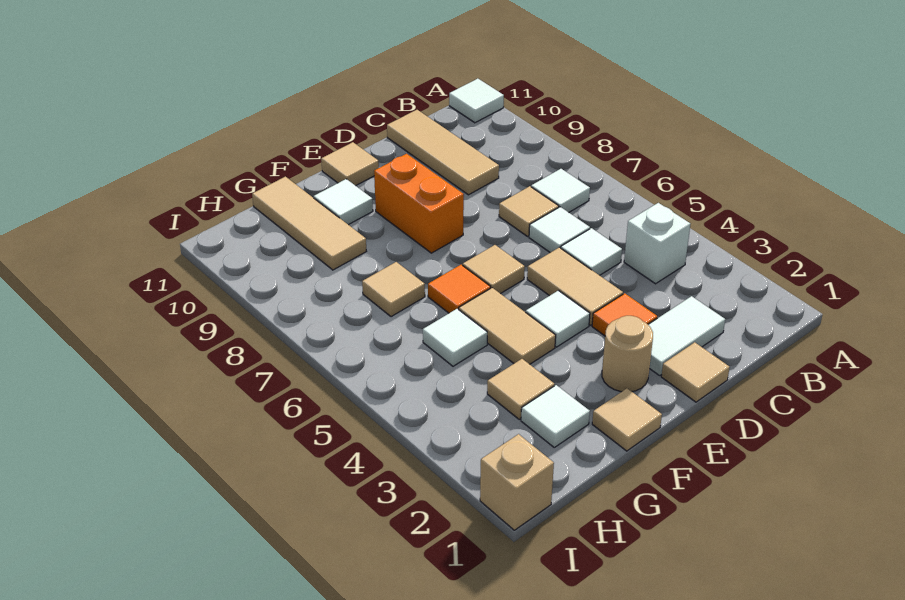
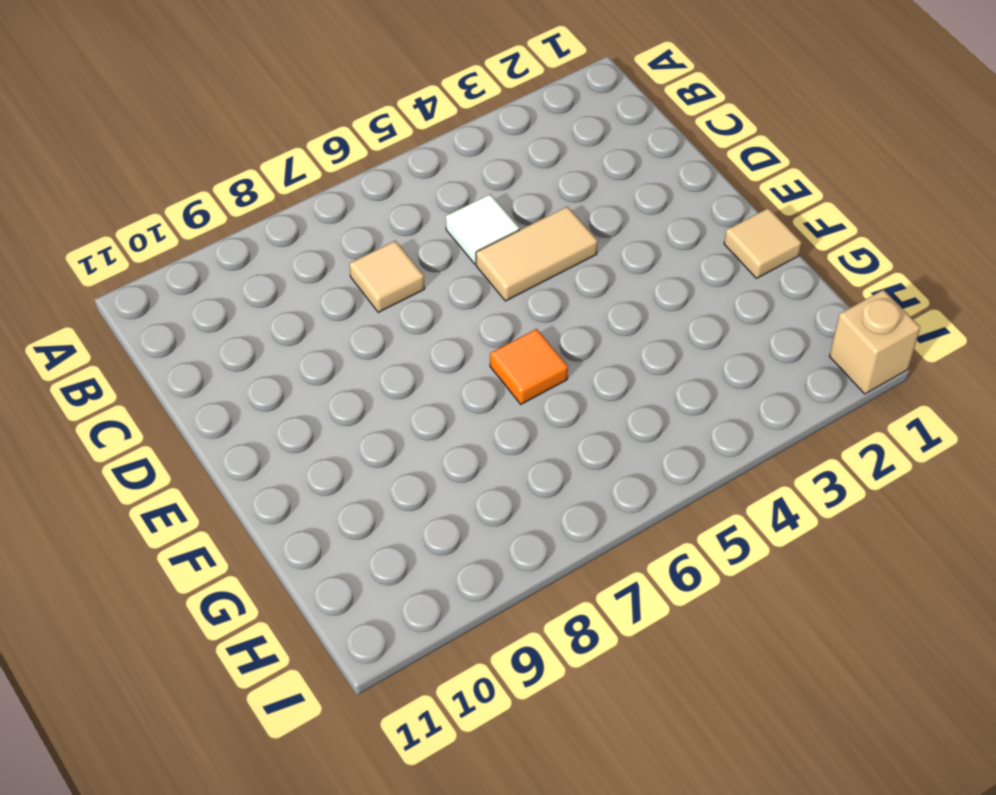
none -> white tile A11 level 1
none -> white brick B4 level 1
none -> white tile B7 level 1

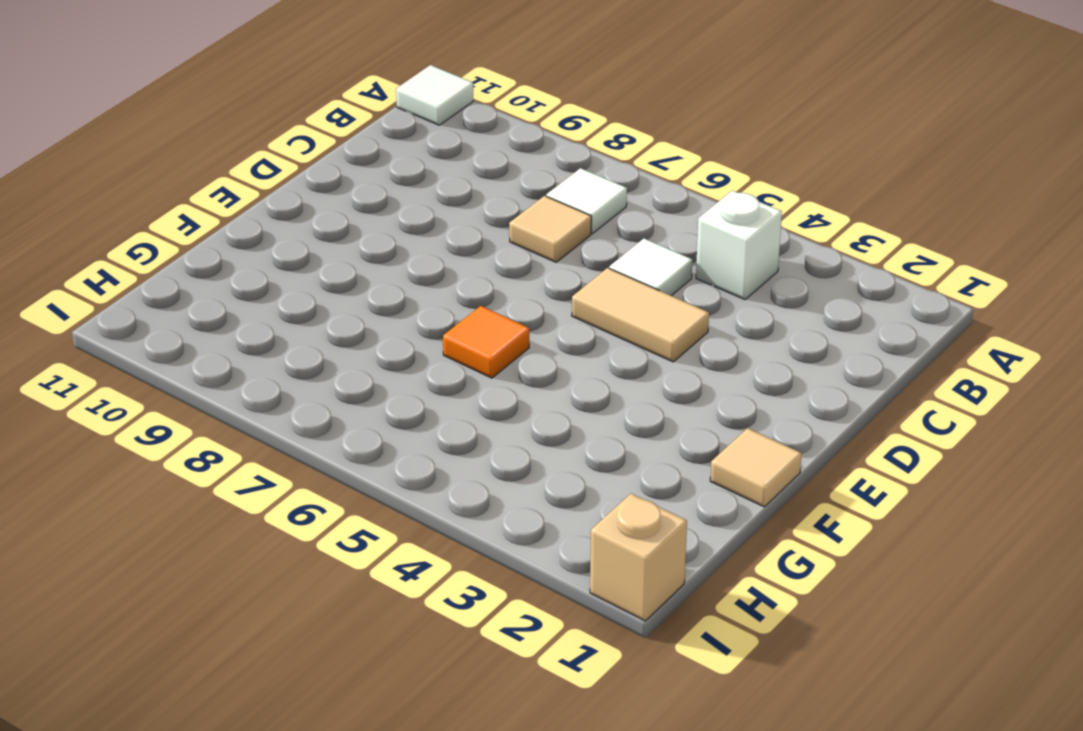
none -> white tile C2:D2 level 1
none -> white tile C6 level 1
none -> tan tile C9:C11 level 1

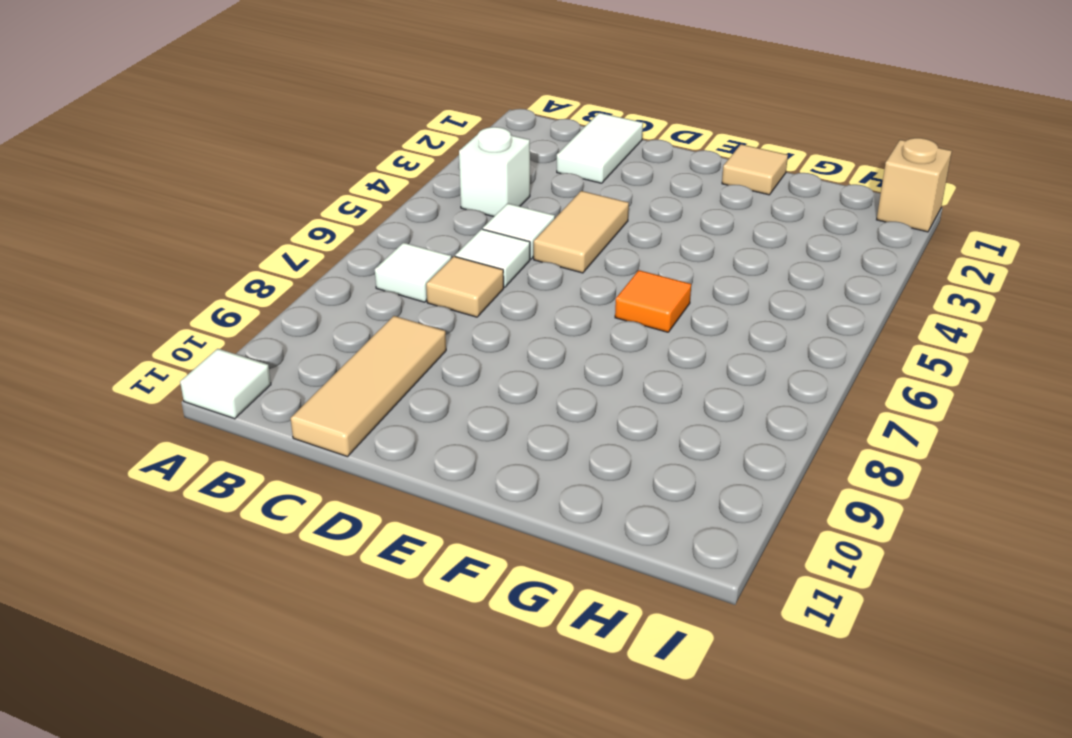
white tile C1:C2 level 1 -> white tile C2:D2 level 1
none -> tan tile D1 level 1
none -> orange tile D3 level 1
none -> tan round brick E2 level 1

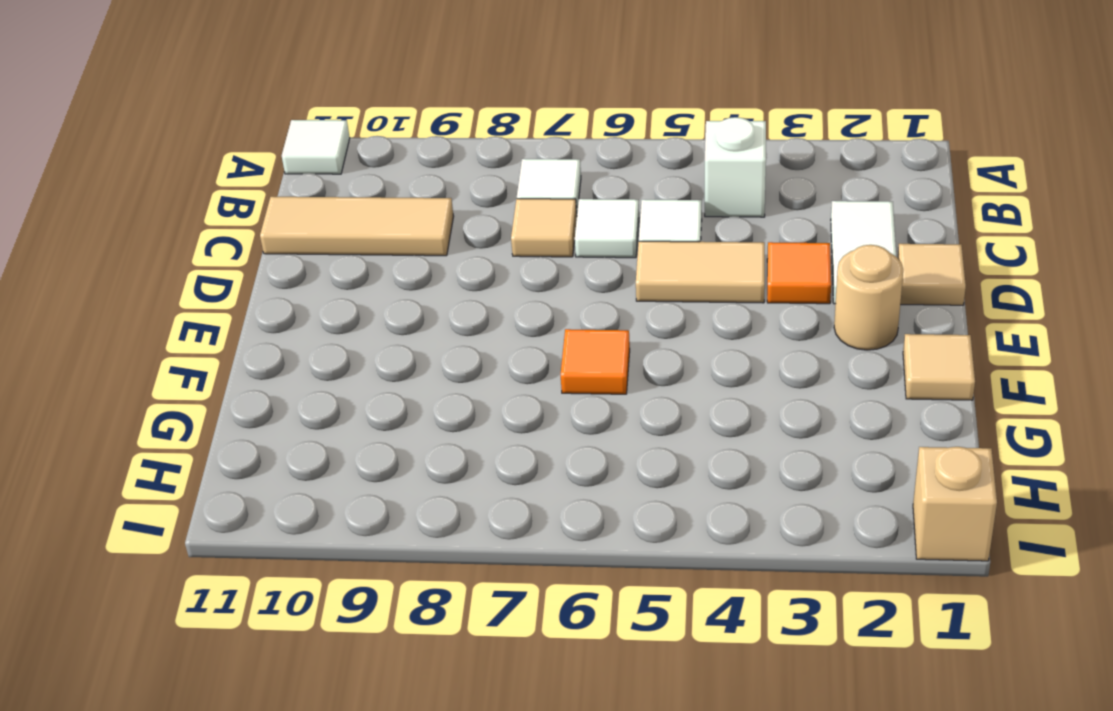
none -> white tile E4 level 1
none -> tan tile E6 level 1
none -> orange brick E8:E9 level 1

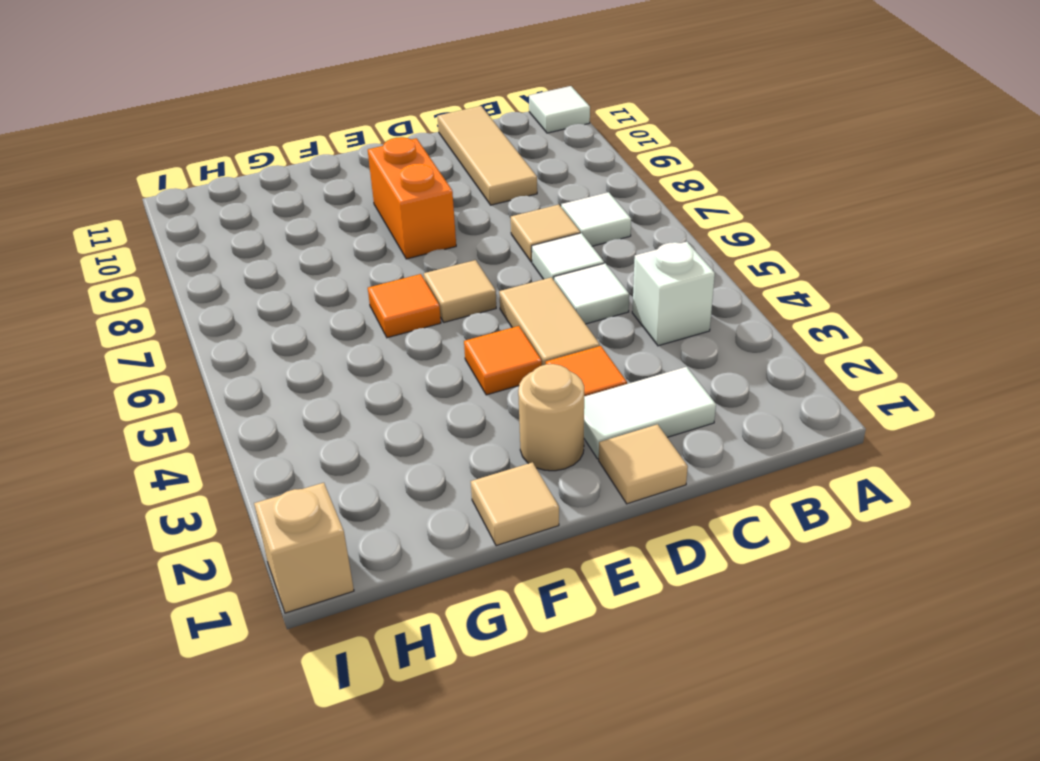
orange tile E4 level 1 -> white tile E4 level 1
none -> tan tile E11 level 1
none -> tan tile F4:F5 level 1
none -> white tile F10 level 1

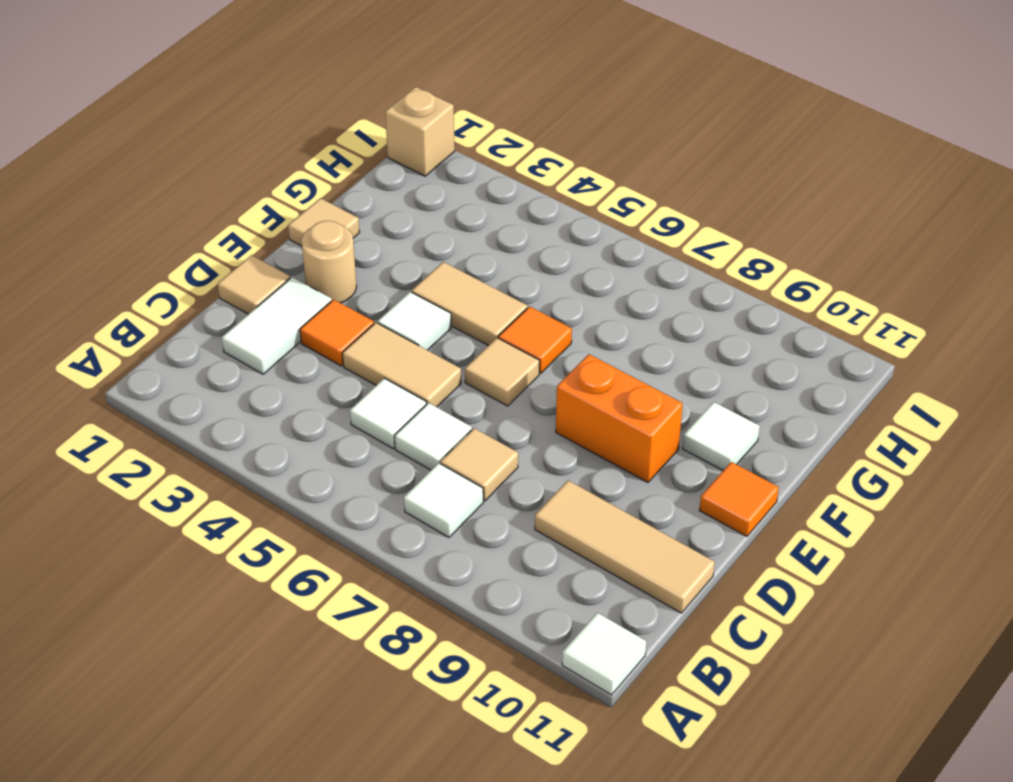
orange tile E11 level 1 -> tan tile E11 level 1
none -> white brick B4 level 1
none -> white tile G2 level 1
none -> tan tile G3 level 1

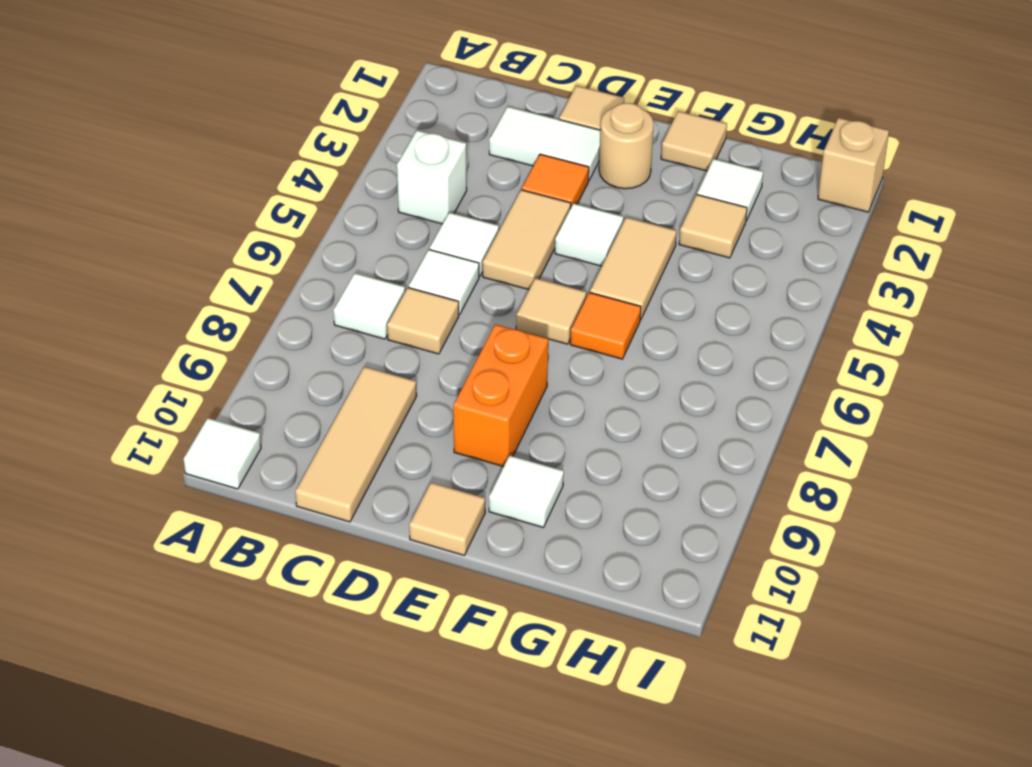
none -> white tile G5 level 1
none -> tan tile G7 level 1
none -> tan tile G9:G11 level 1

